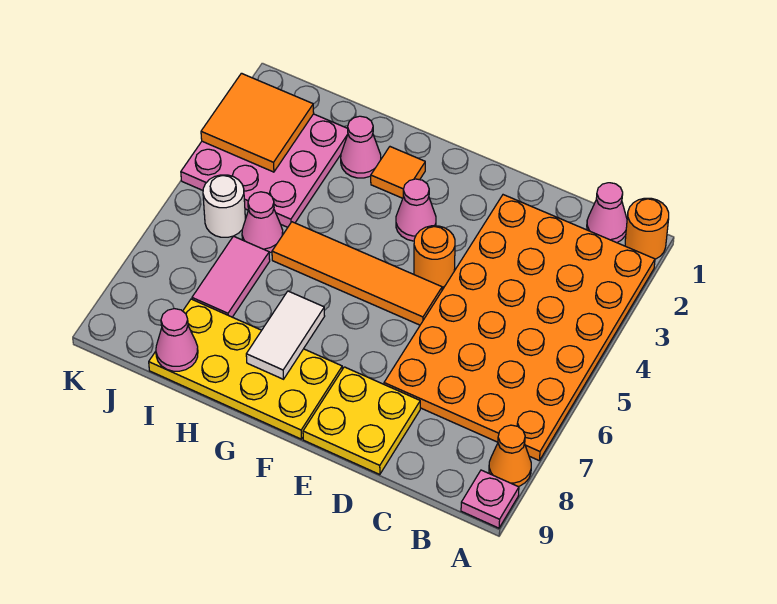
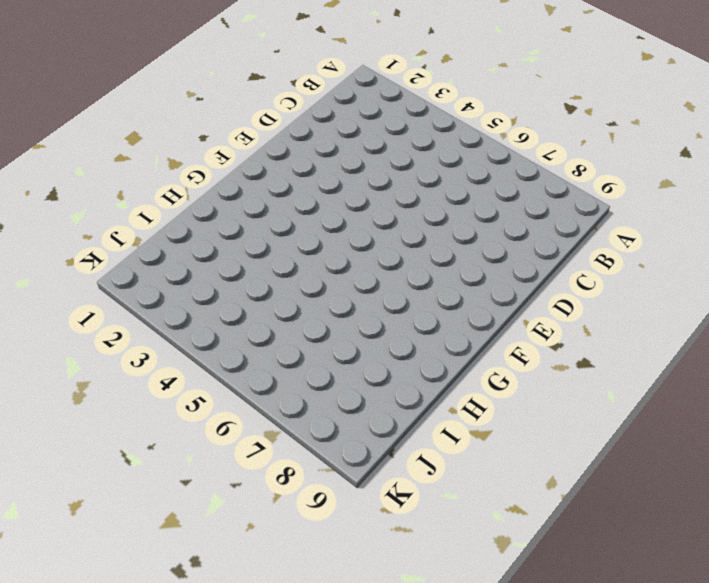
none -> orange round brick A1 level 1
none -> orange plate A2:D7 level 1
none -> orange cone A8 level 1

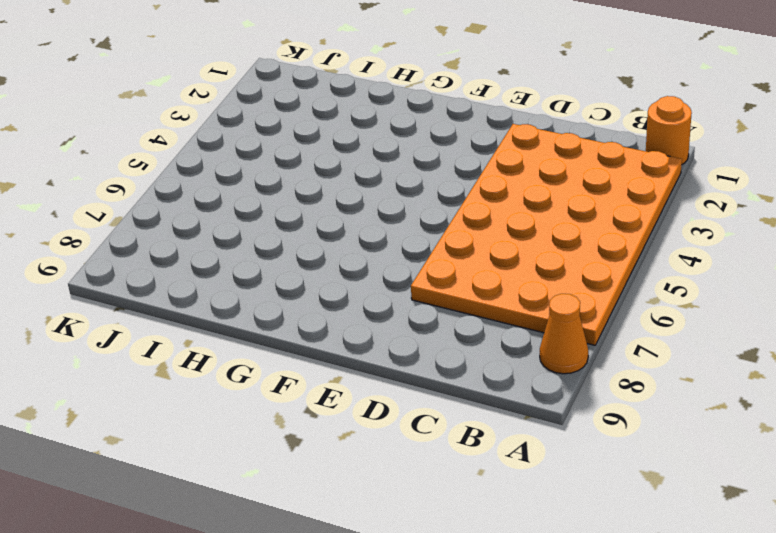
none -> pink plate A9 level 1
none -> pink cone B1 level 1
none -> yellow plate D8:E9 level 1

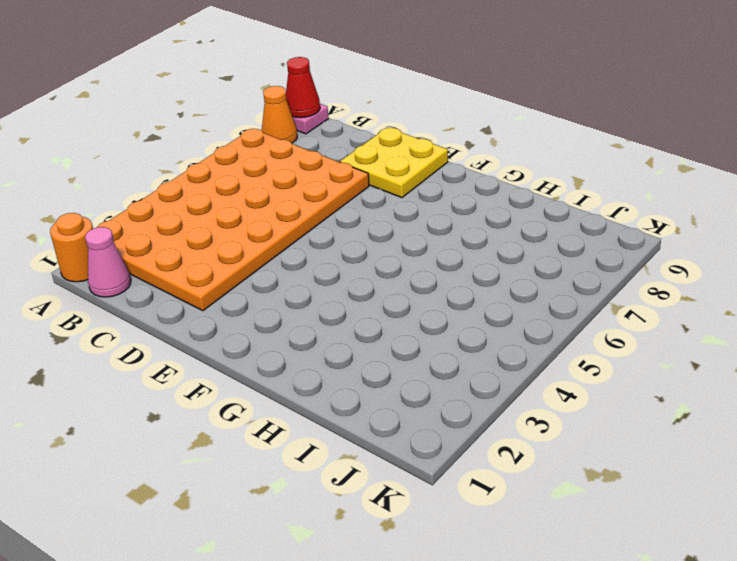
red cone A9 level 2 -> none
none -> orange round brick E4 level 1
none -> orange tile E5:H5 level 1
none -> pink cone F3 level 1

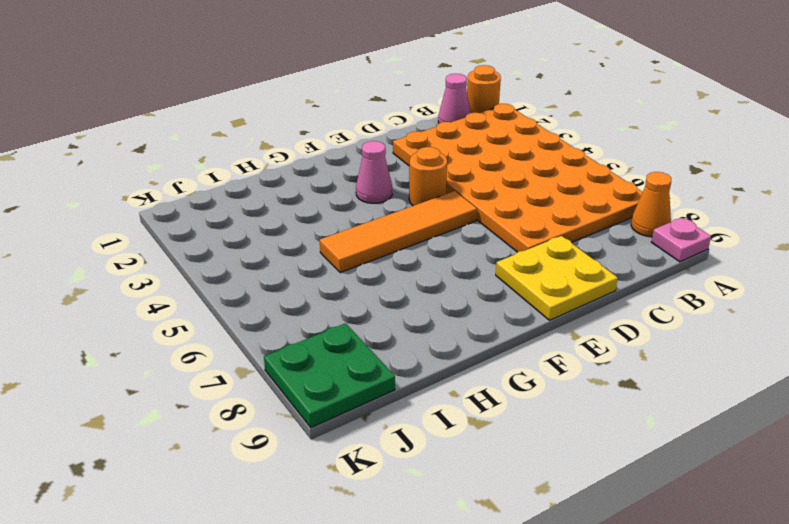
green plate J8:K9 level 1 -> none
none -> yellow plate F8:I9 level 1
none -> orange tile G2 level 1
none -> pink cone H2 level 1

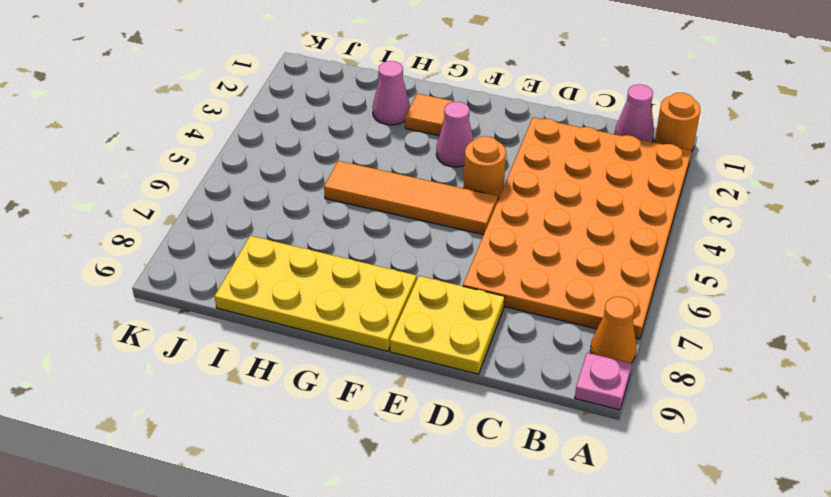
none -> pink plate I2:K4 level 1
none -> pink cone I5 level 1
none -> pink tile I6:I7 level 1

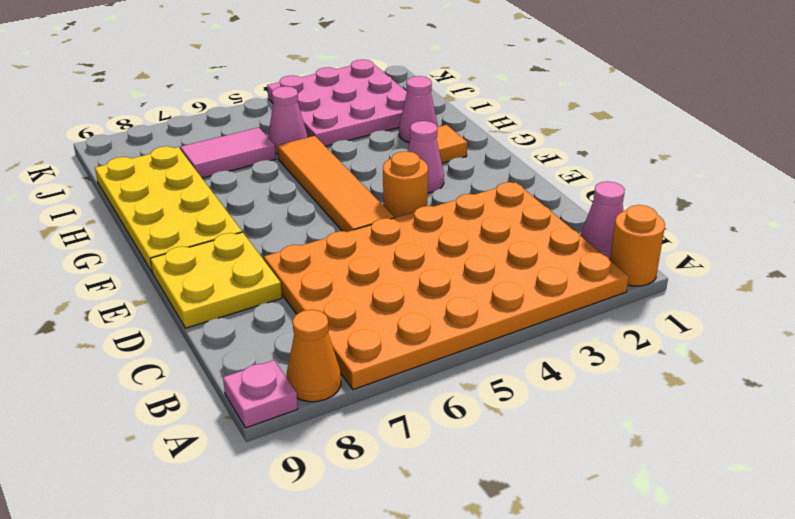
none -> white round brick J5 level 1
none -> white tile G7:G8 level 2
none -> pink cone I9 level 2

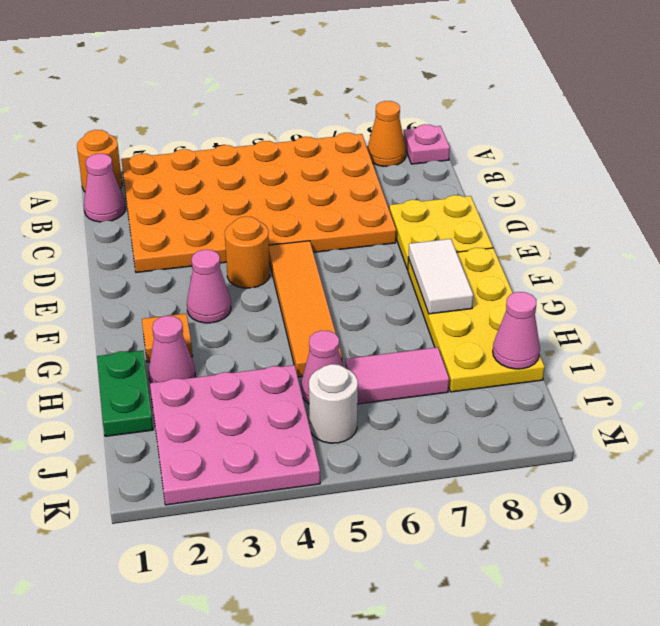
white tile F8:G8 level 2 -> white tile G7:G8 level 2
green plate H1:I1 level 1 -> none
none -> orange tile J2:K3 level 2

